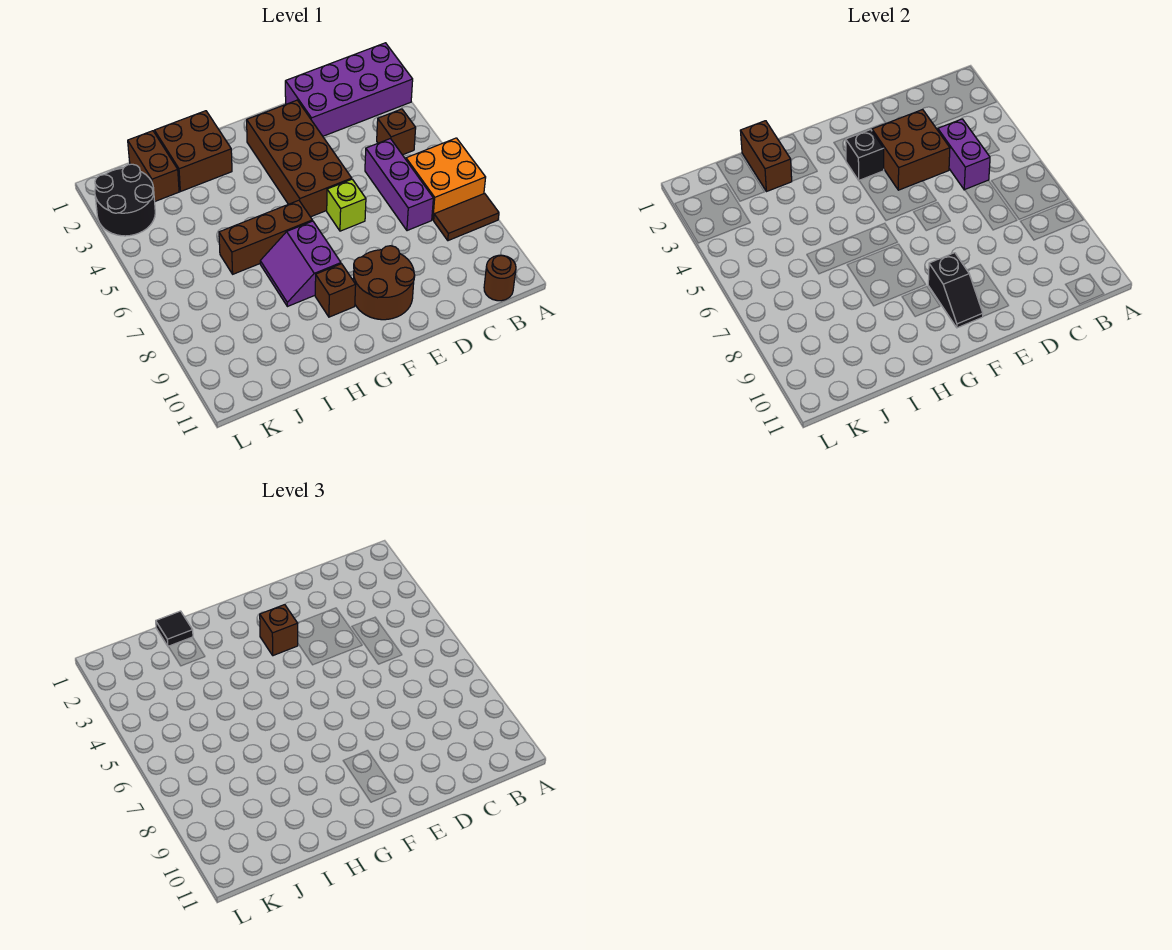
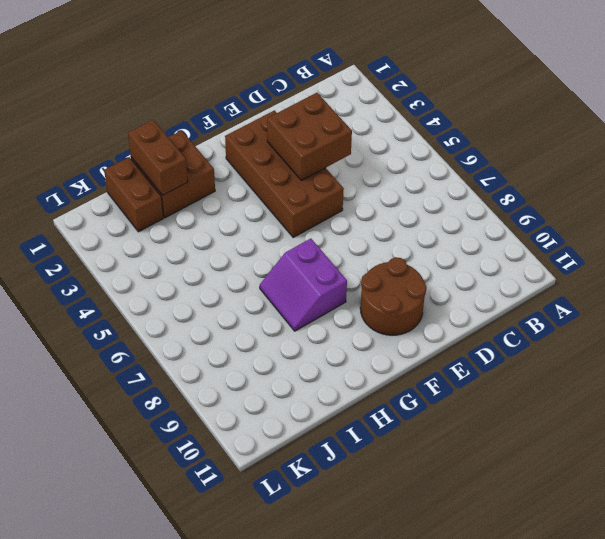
none -> purple brick A1:D2 level 1
none -> orange brick A6:B7 level 1
none -> brown tile A8:B8 level 1

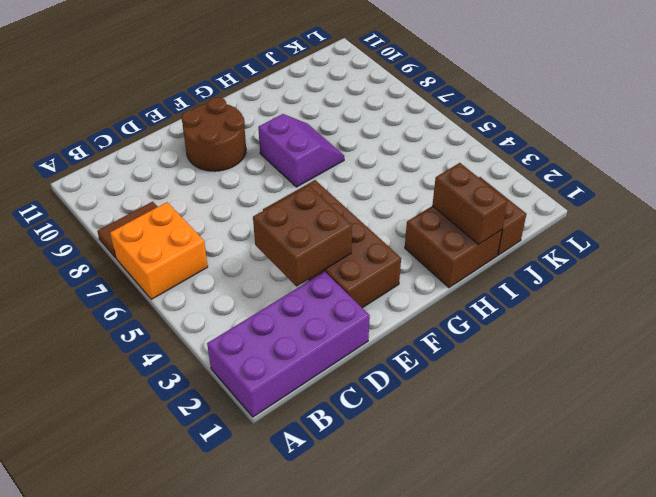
none -> brown brick B4 level 1
none -> brown round brick B11 level 1
none -> purple brick C5:C7 level 1

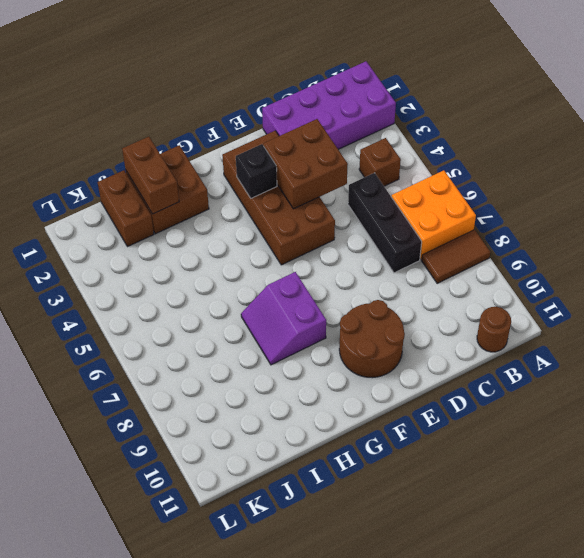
black brick C5:C7 level 1 -> purple brick C5:C7 level 1
none -> lime brick E6 level 1
none -> brown brick G6:I6 level 1
none -> brown brick G9 level 1

